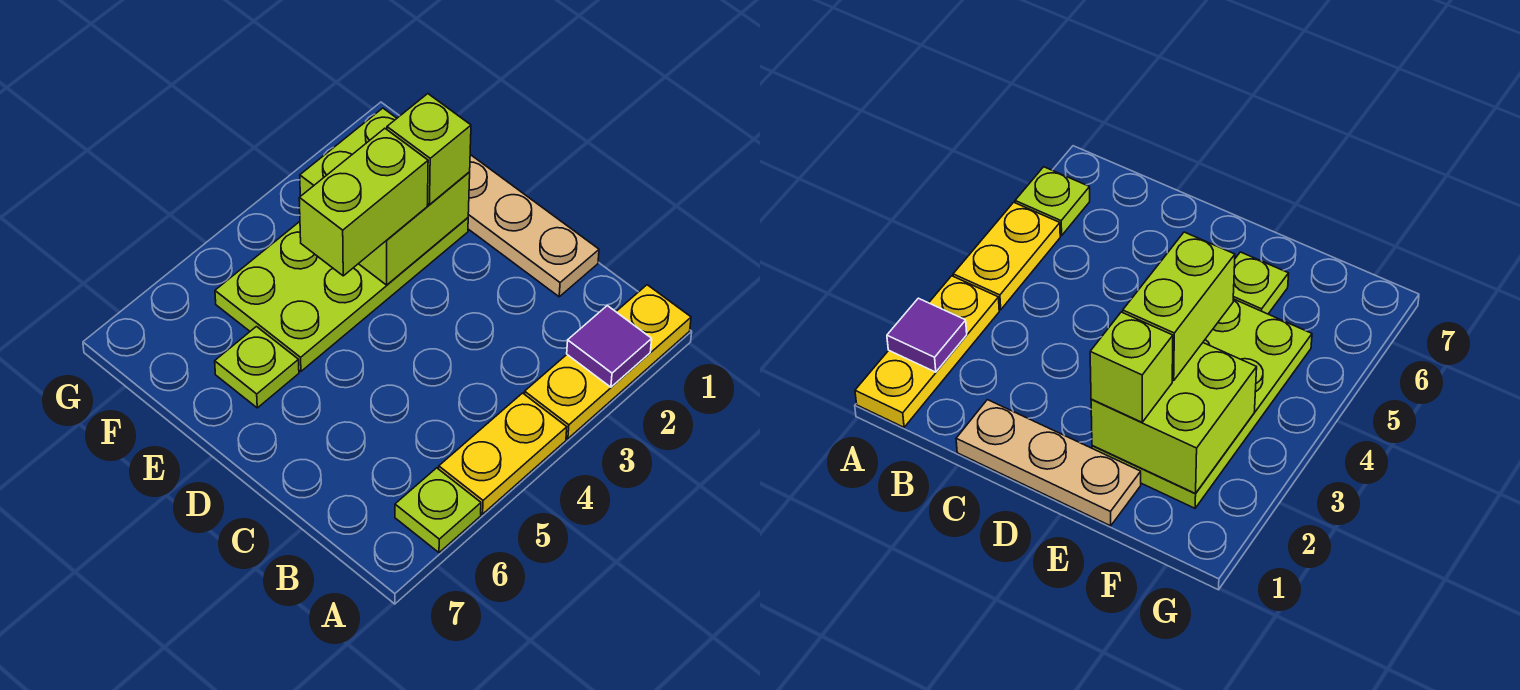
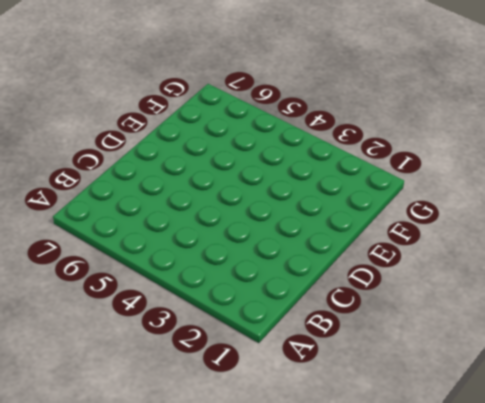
none -> yellow plate A1:A3 level 1
none -> yellow plate A4:A5 level 1

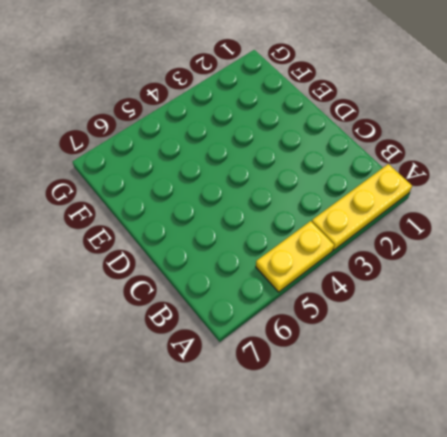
none -> lime plate A6 level 1
none -> tan plate C1:E1 level 1

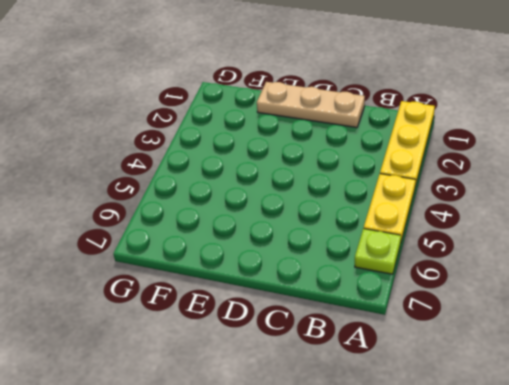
none -> lime plate E2:F5 level 1
none -> lime plate E6 level 1

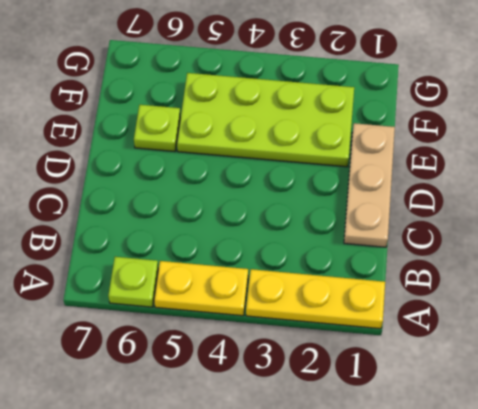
none -> purple tile A2 level 2
none -> lime brick E2:F3 level 2

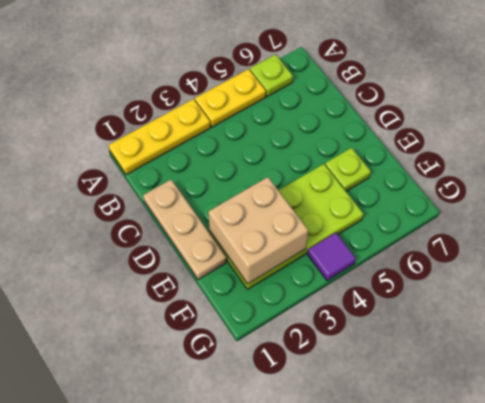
tan brick E2:F3 level 2 -> lime brick E2:F3 level 2
purple tile G4 level 1 -> purple tile A2 level 2
none -> lime brick E2 level 3
none -> lime brick E3:E4 level 3

